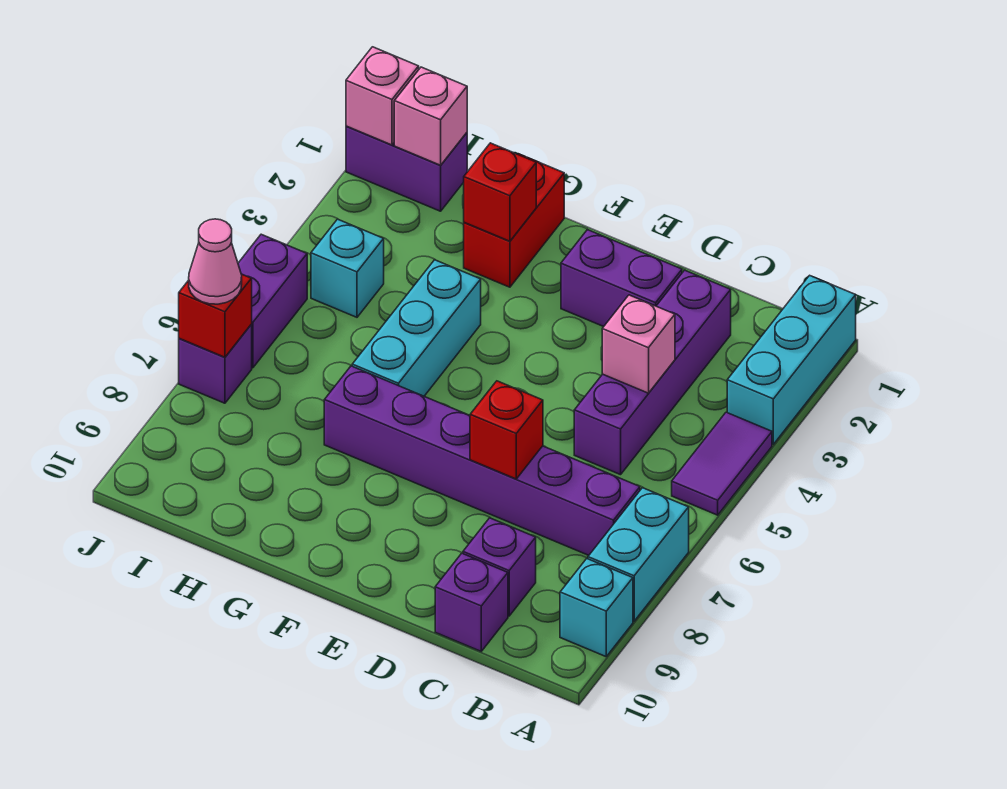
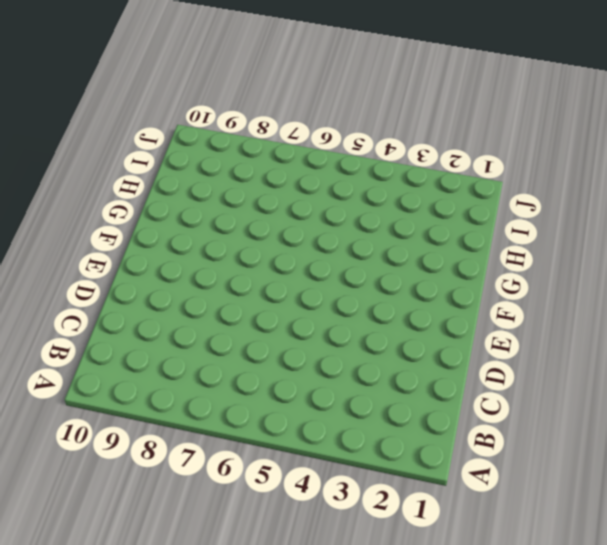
none -> cyan brick A1:A3 level 1
none -> purple tile A4:A5 level 1
none -> cyan brick A7:A8 level 1

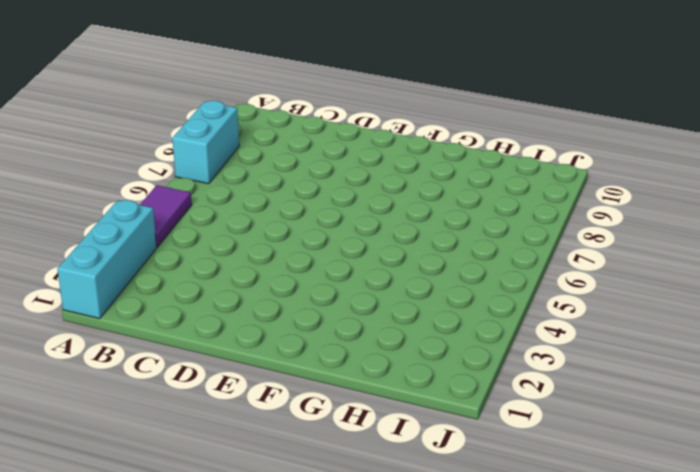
none -> cyan brick A9 level 1
none -> purple brick B7:G7 level 1
none -> purple brick C2:C5 level 1

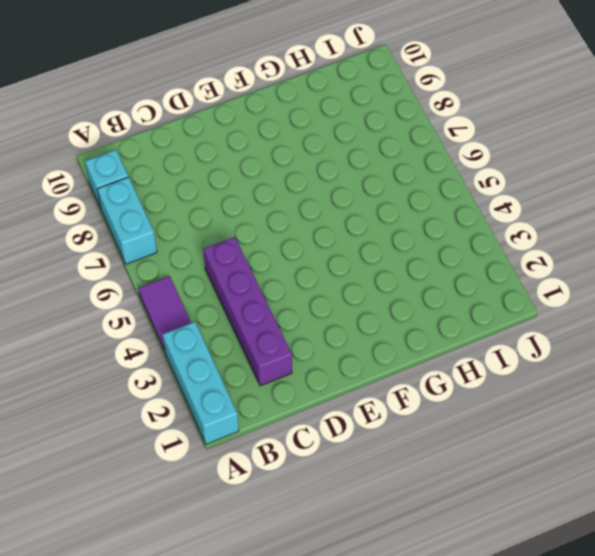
none -> purple brick B7:G7 level 1
none -> purple brick C9 level 1
none -> purple brick C10 level 1

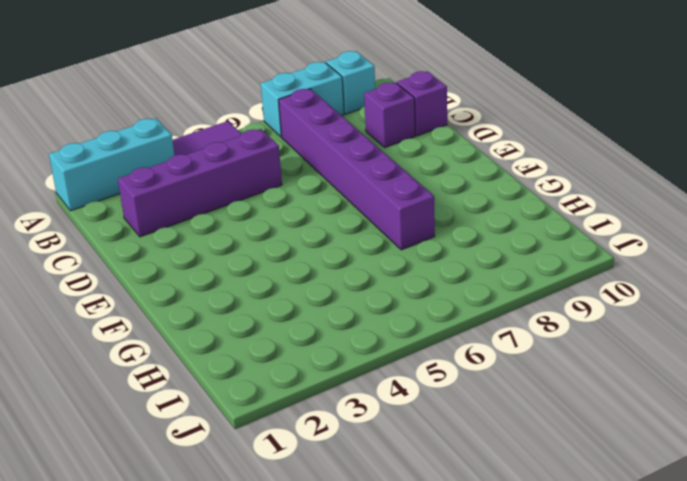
none -> purple brick D2:E2 level 1
none -> red brick G1:G2 level 1
none -> cyan brick G4:G6 level 1

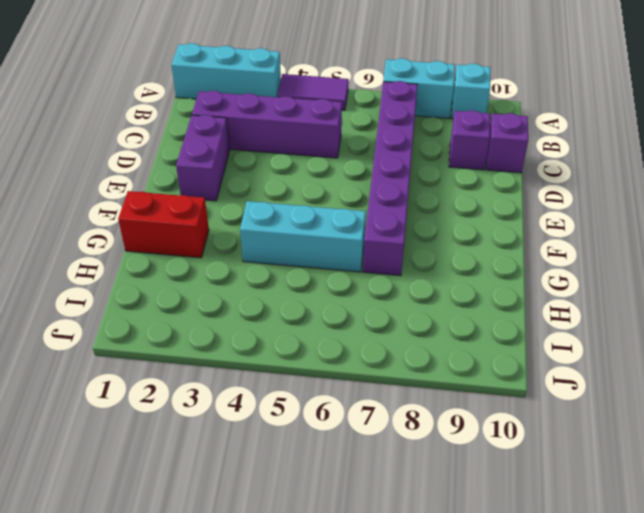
none -> purple brick I1:J1 level 1
none -> cyan brick I4 level 1
none -> purple brick J5:J6 level 1

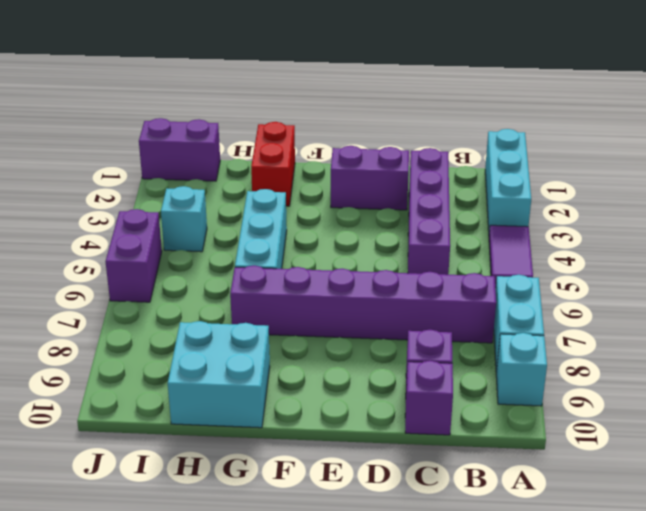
cyan brick G9:H10 level 1 -> none
none -> purple brick J7 level 1
none -> pink brick C4 level 2
none -> red brick D7 level 2

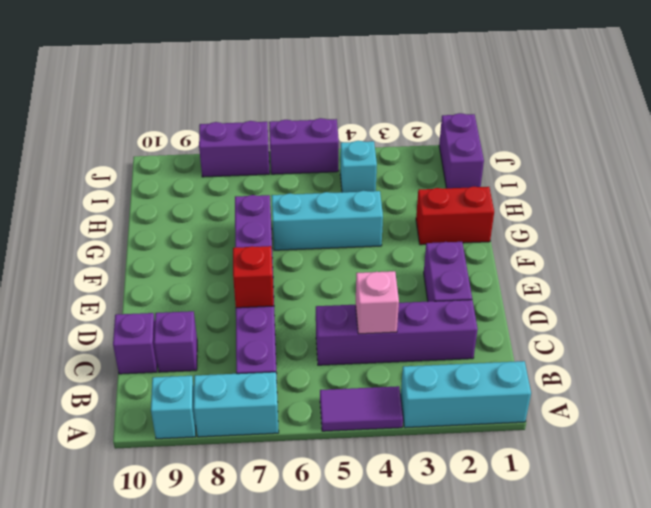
purple brick J7:J8 level 1 -> purple brick J7 level 1
none -> red brick G2 level 2
none -> pink brick I1 level 2
none -> pink brick J1 level 2

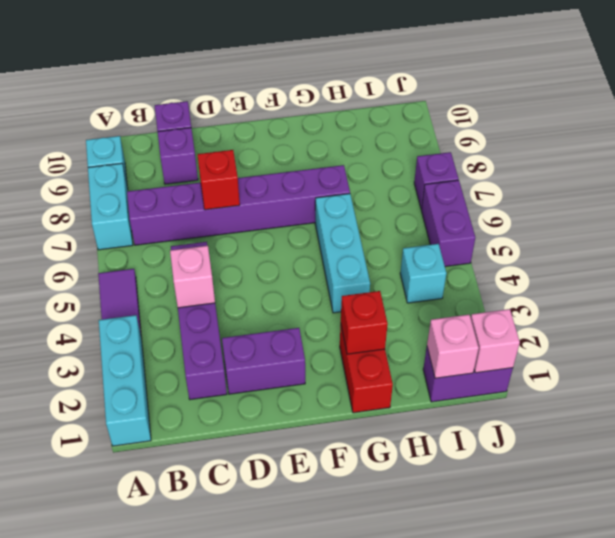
none -> red brick J7 level 2
none -> pink cone J7 level 3

